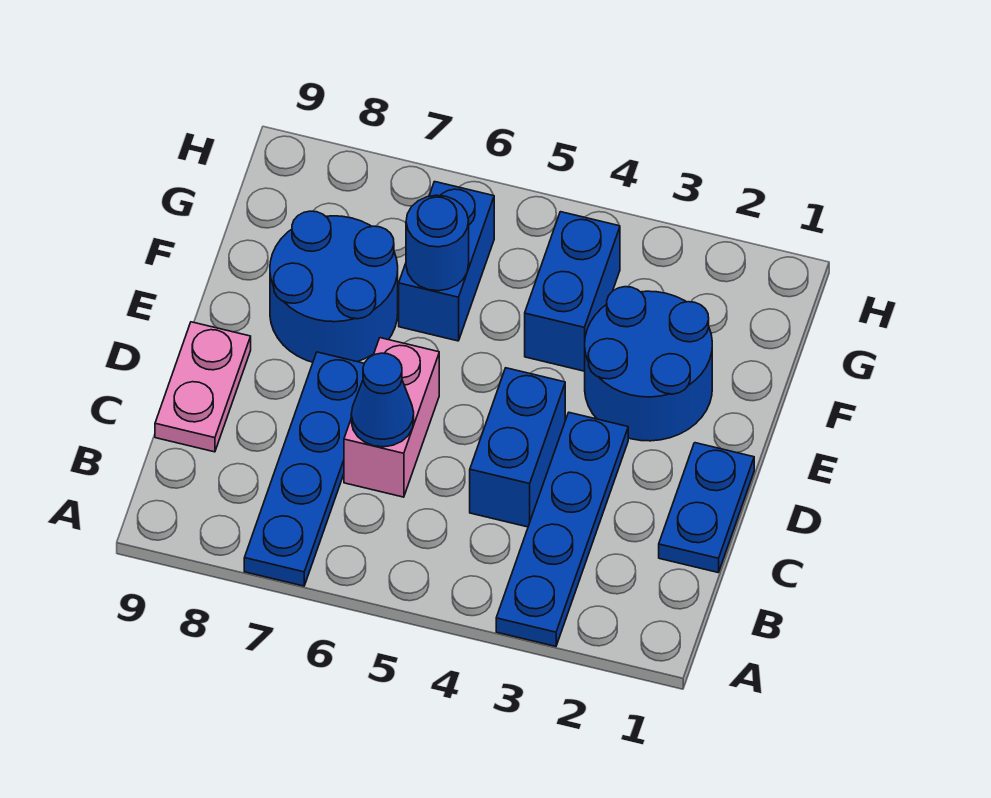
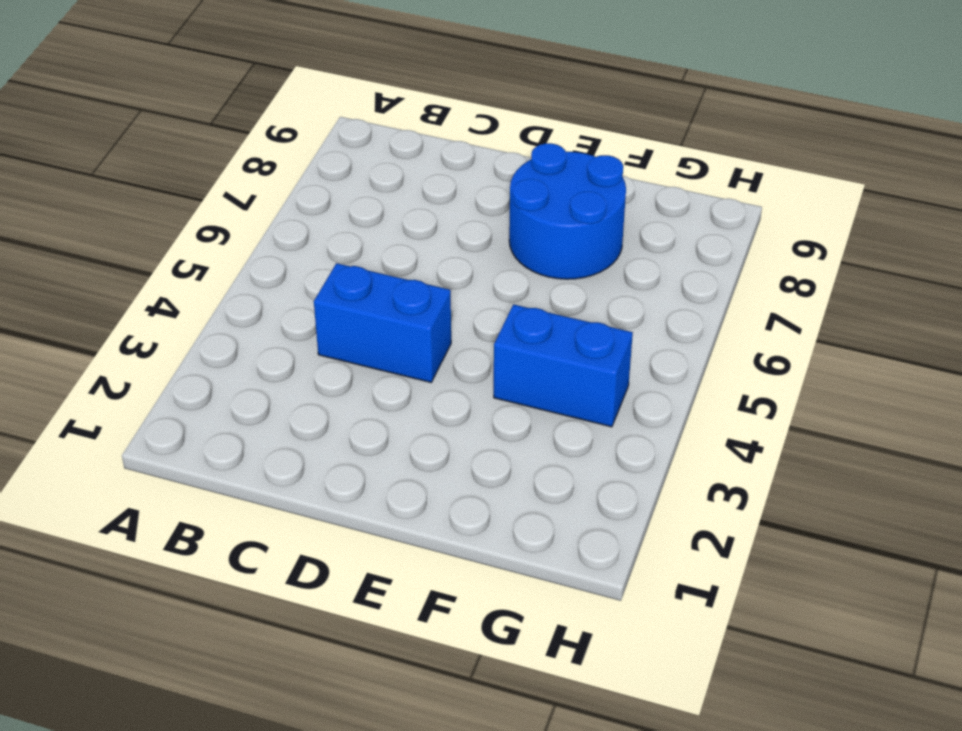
none -> blue plate A3:D3 level 1
none -> blue plate A7:D7 level 1
none -> blue plate C1:D1 level 1

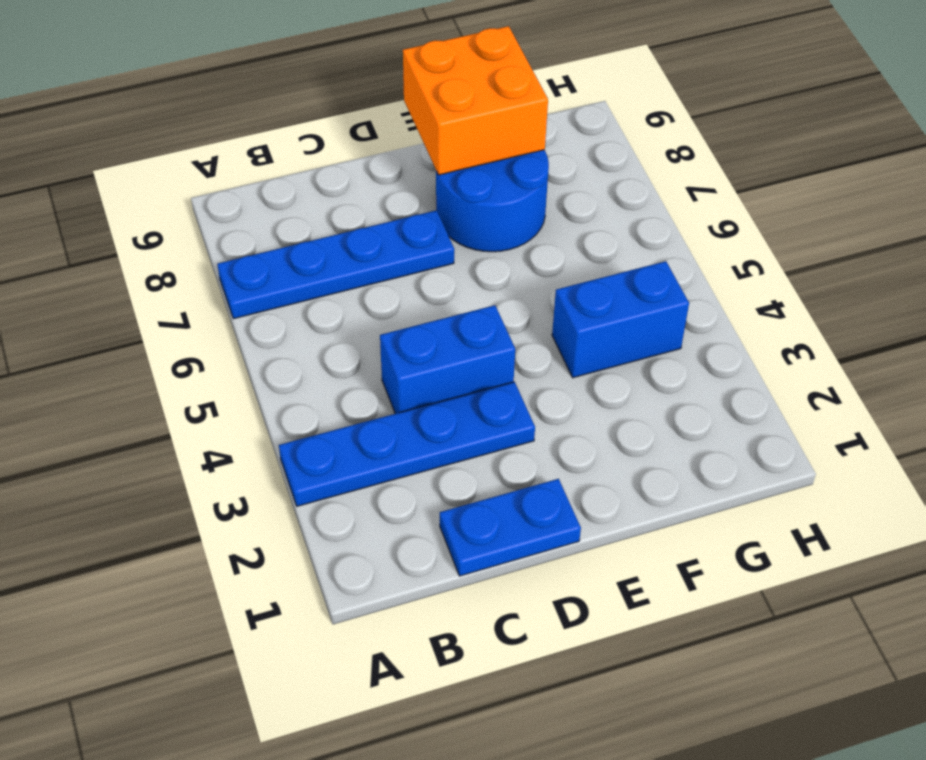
orange brick E8:F9 level 2 -> none
none -> pink brick C6:D6 level 1
none -> pink plate C9:D9 level 1
none -> blue round brick E2:F3 level 1

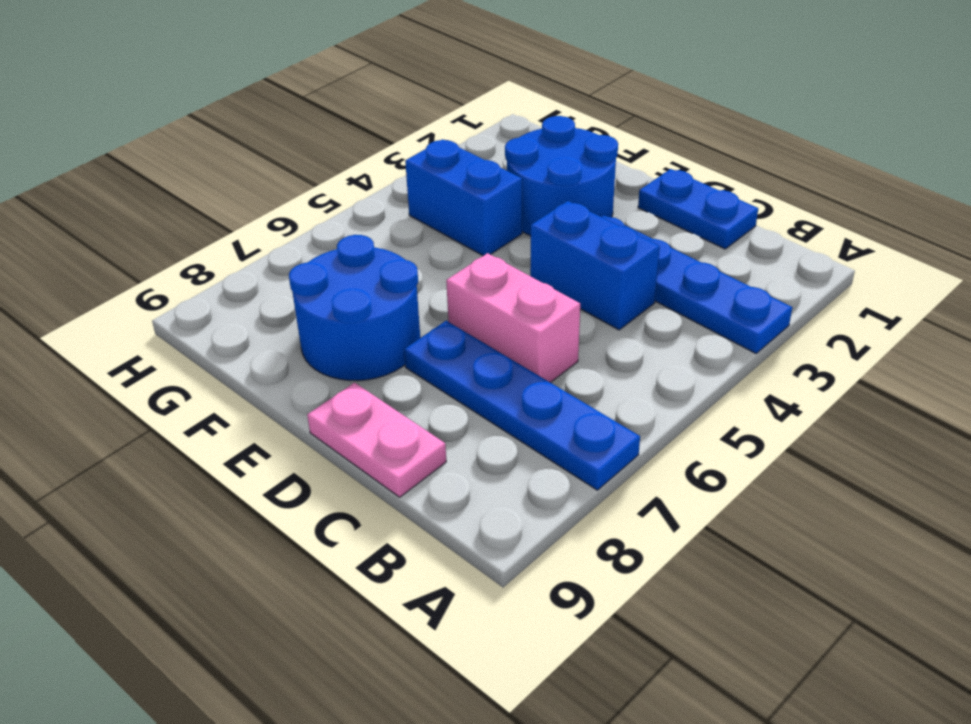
none -> blue brick F6:G6 level 1
none -> blue cone C6 level 2
none -> blue round brick F6 level 2

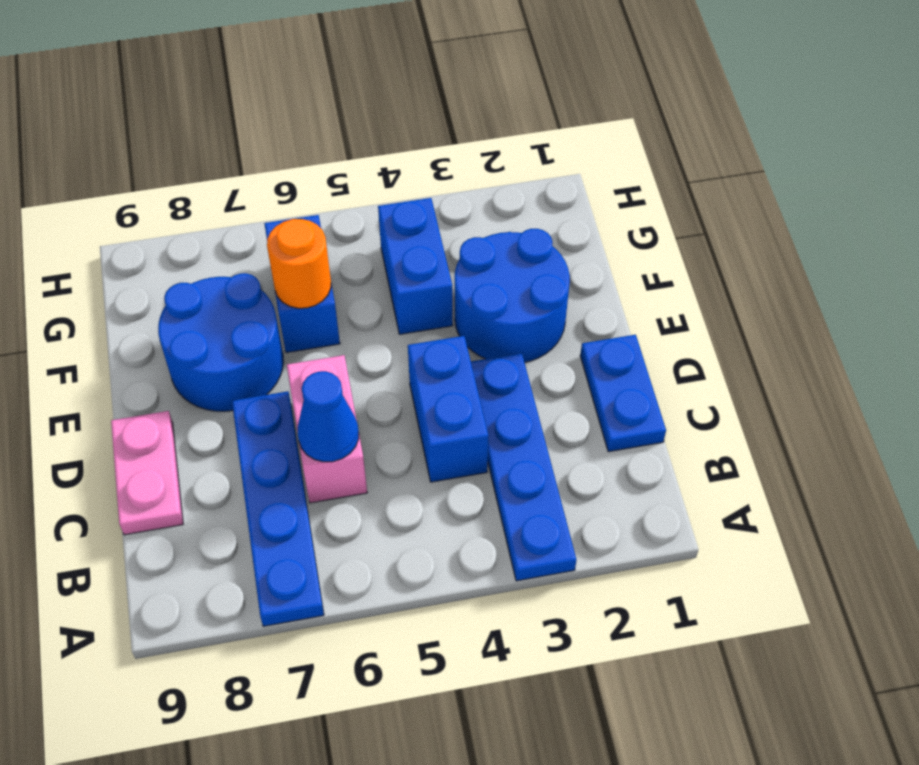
orange round brick F6 level 2 -> blue round brick F6 level 2

